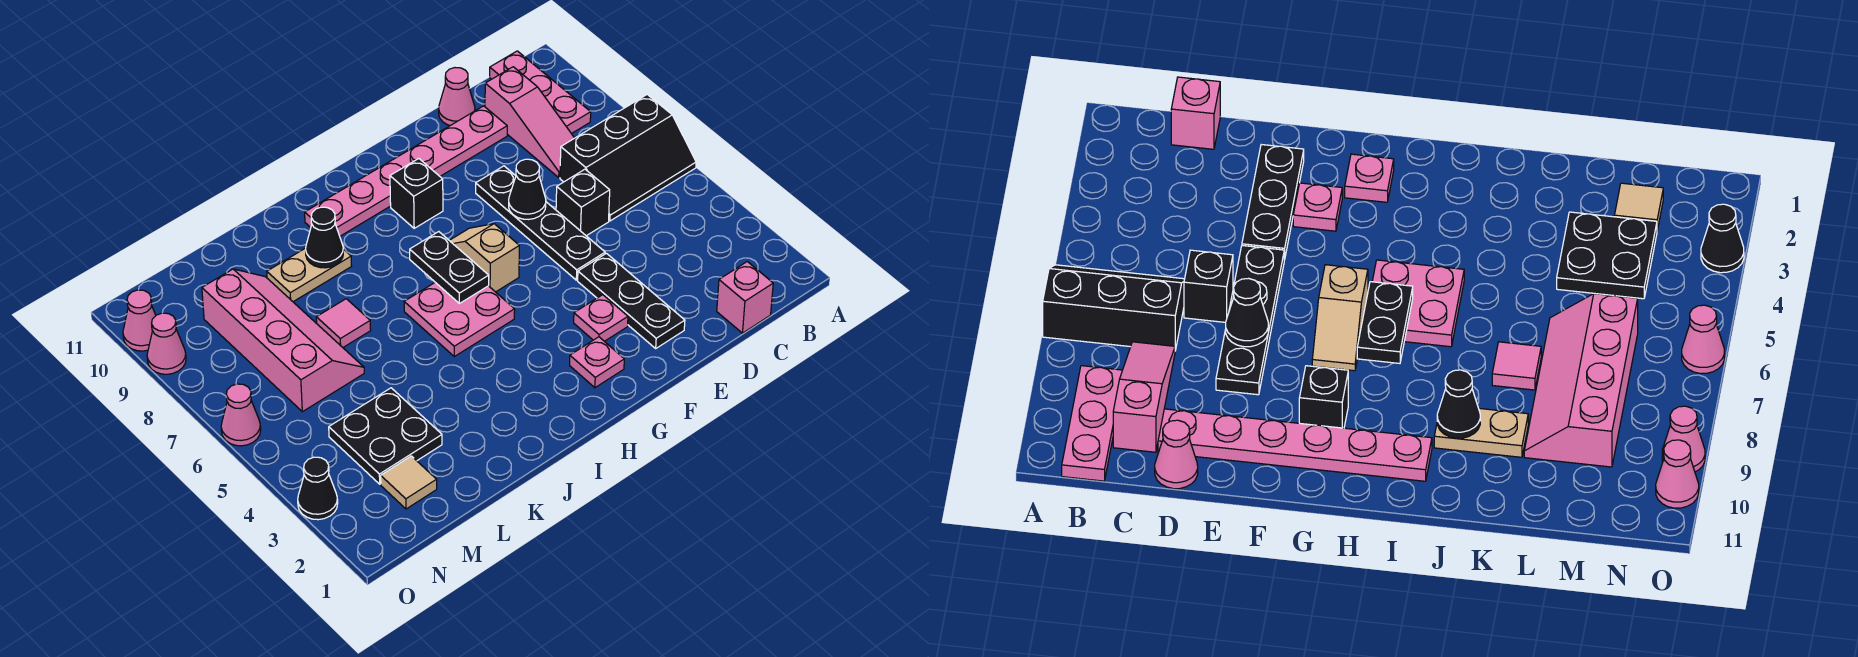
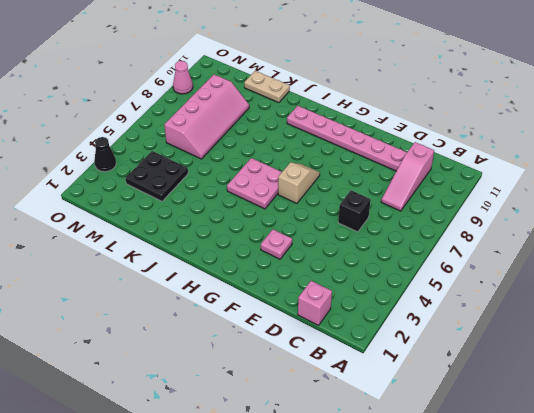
tan plate K11:L11 level 1 -> tan plate J9:K9 level 1
none -> black slope A6:C7 level 1 top 7
none -> pink plate B9:B11 level 1
none -> pink cone D11 level 1

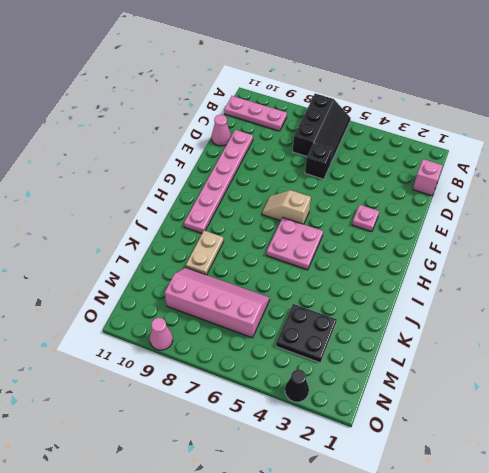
none -> pink slope C8:C10 level 1 top 10
none -> black plate E2:E4 level 1
none -> black plate E5:E8 level 1

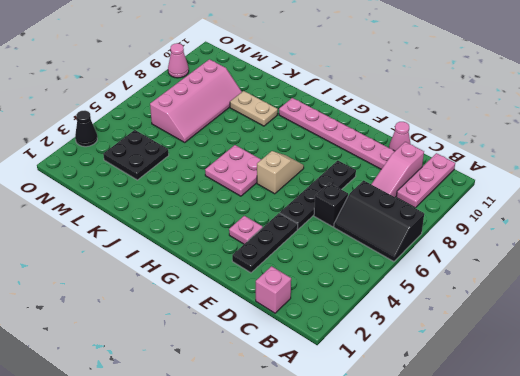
none -> pink plate G2 level 1
none -> black brick G9 level 1
none -> pink tile K7 level 1

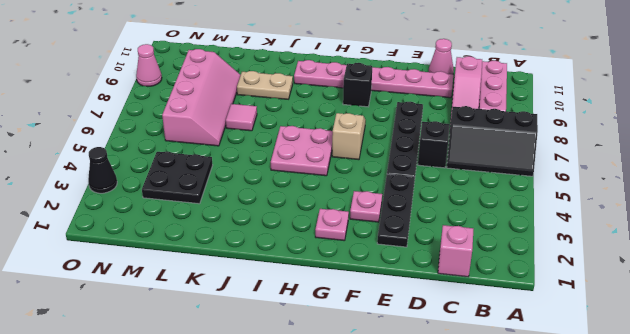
none -> tan tile M2 level 1
none -> pink cone O6 level 1
none -> pink cone O10 level 1

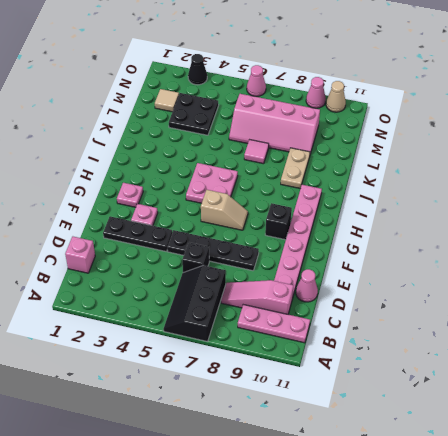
tan cone O10 level 1 -> pink cone O10 level 1
none -> black cone E7 level 2
none -> black plate H6:H7 level 2
none -> black cone J9 level 2

